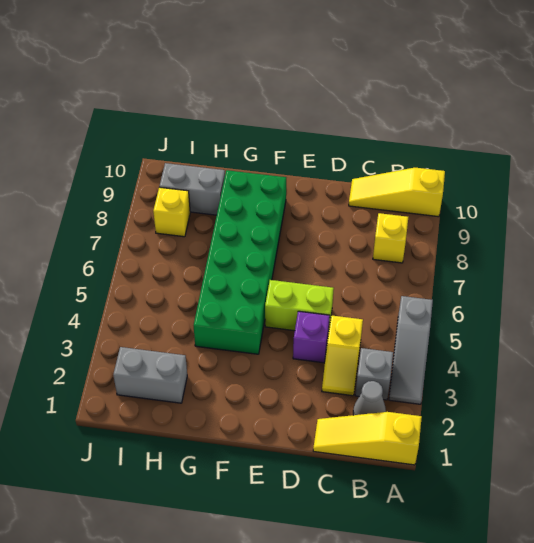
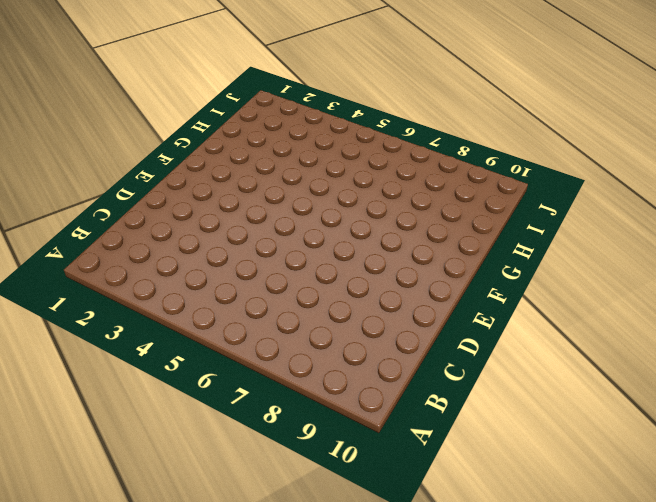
none -> yellow slope A1:C1 level 1 top A
none -> grey slope A3:A5 level 1 top 5
none -> yellow slope A10:C10 level 1 top A

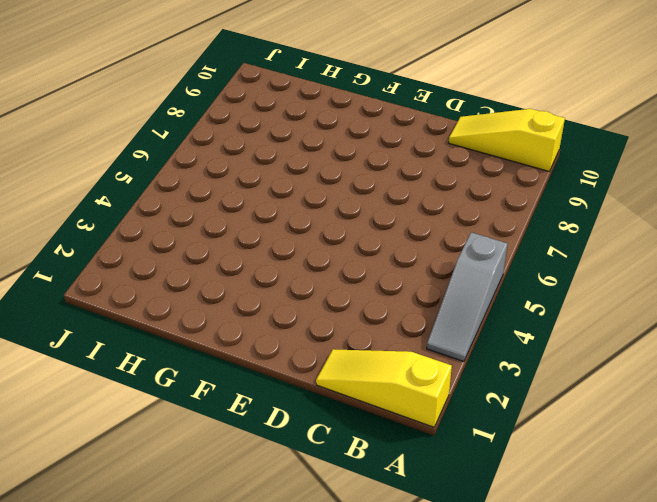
none -> grey cone B2 level 1
none -> grey brick B3 level 1
none -> yellow brick B8 level 1

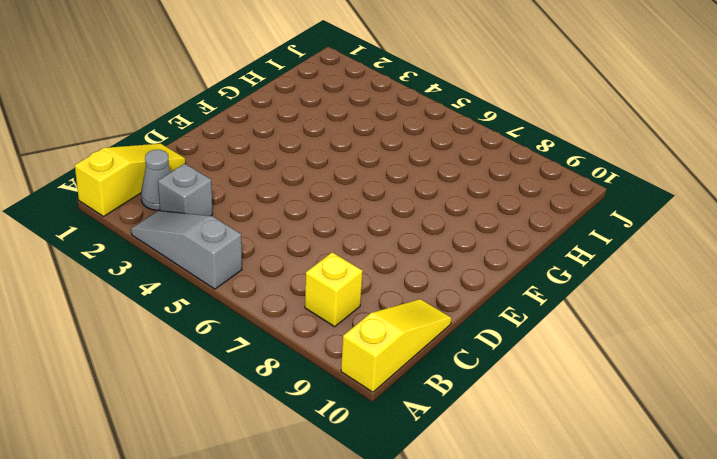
none -> yellow slope C3:C4 level 1 top 4
none -> purple brick D4 level 1
none -> lime brick D5:E5 level 1

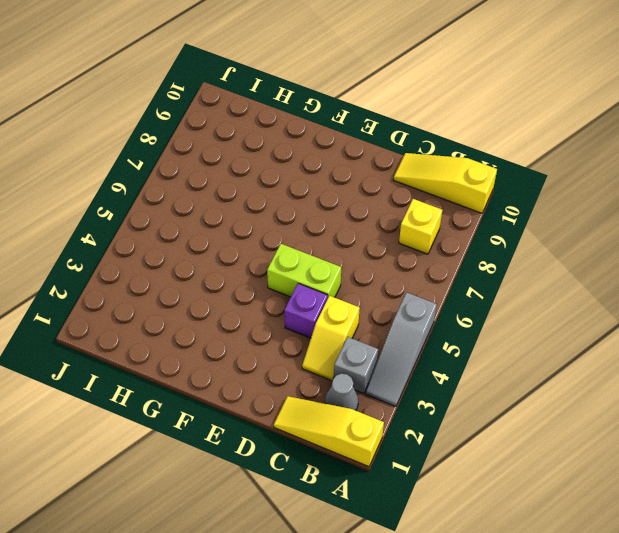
none -> green brick F4:G9 level 1
none -> grey brick H2:I2 level 1
none -> grey brick H9:I9 level 1

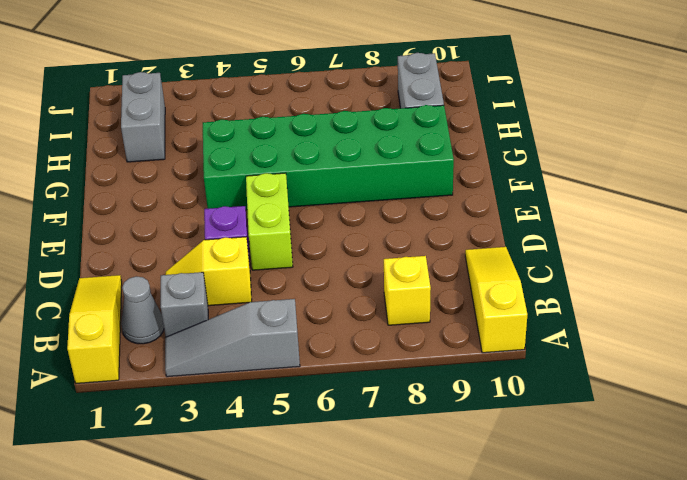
none -> yellow brick I8 level 1

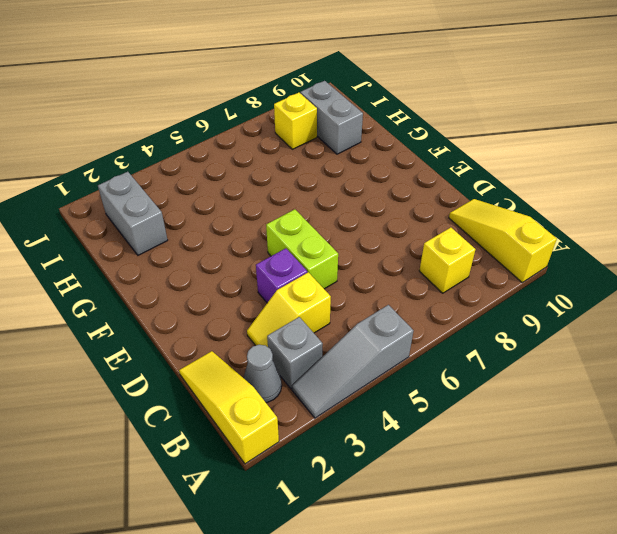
none -> green brick F4:G9 level 1

